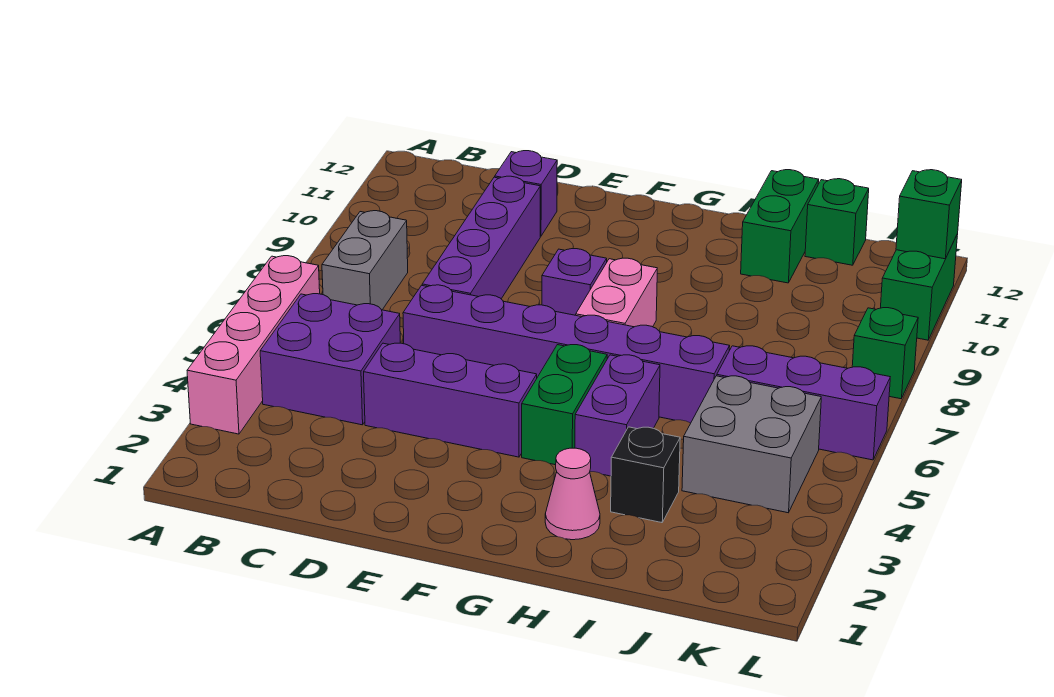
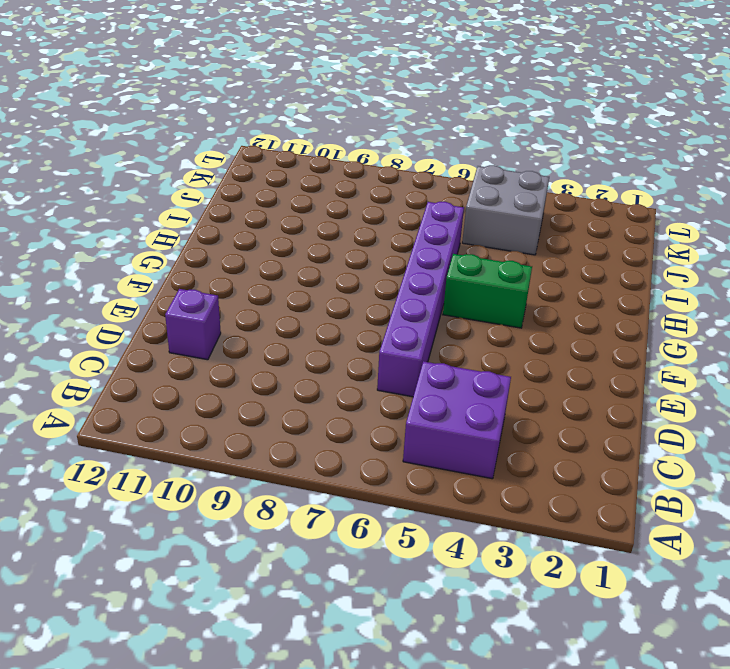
none -> pink brick A3:A6 level 1
none -> grey brick B7:B8 level 1
none -> purple brick D4:F4 level 1

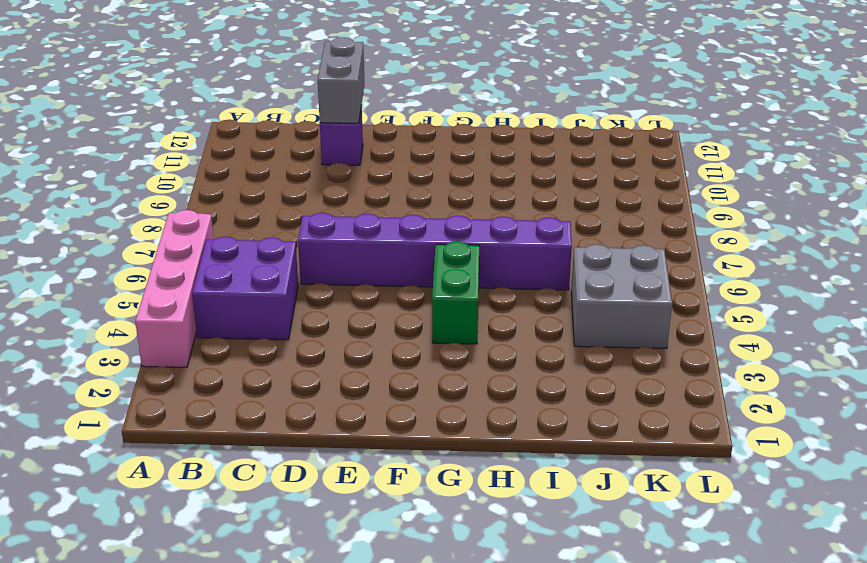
grey brick D11:D12 level 2 -> grey brick B7:B8 level 1
none -> purple brick D4:F4 level 1
none -> purple brick D7:D10 level 1
none -> purple brick F8 level 1

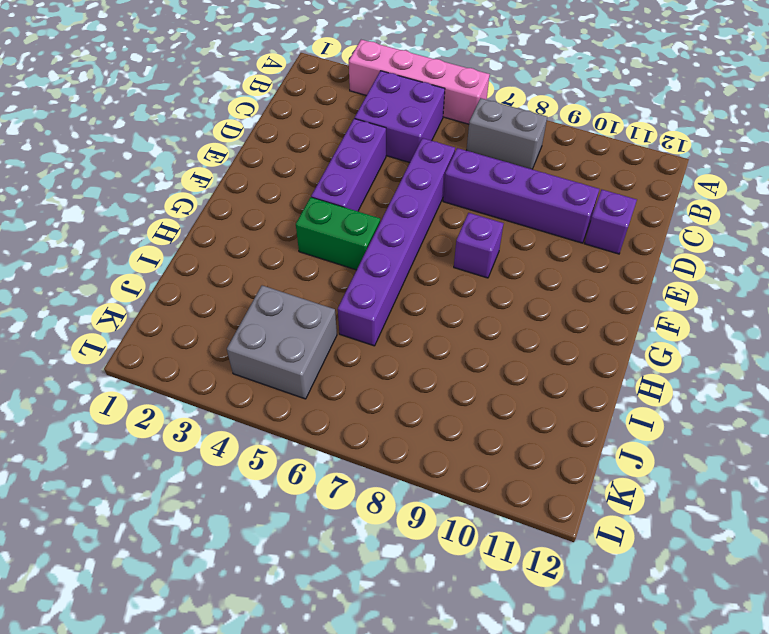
none -> pink brick G7:G8 level 1
none -> pink cone H2 level 1
none -> purple brick H4:H5 level 1

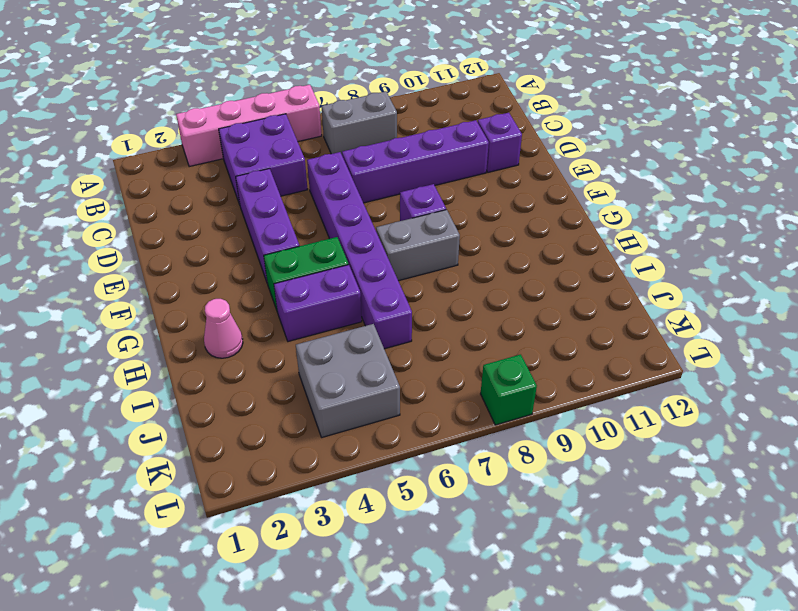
grey brick G7:G8 level 1 -> pink brick G7:G8 level 1
none -> black brick I3 level 1
none -> green brick I11:I12 level 1
none -> purple brick J6:L6 level 1

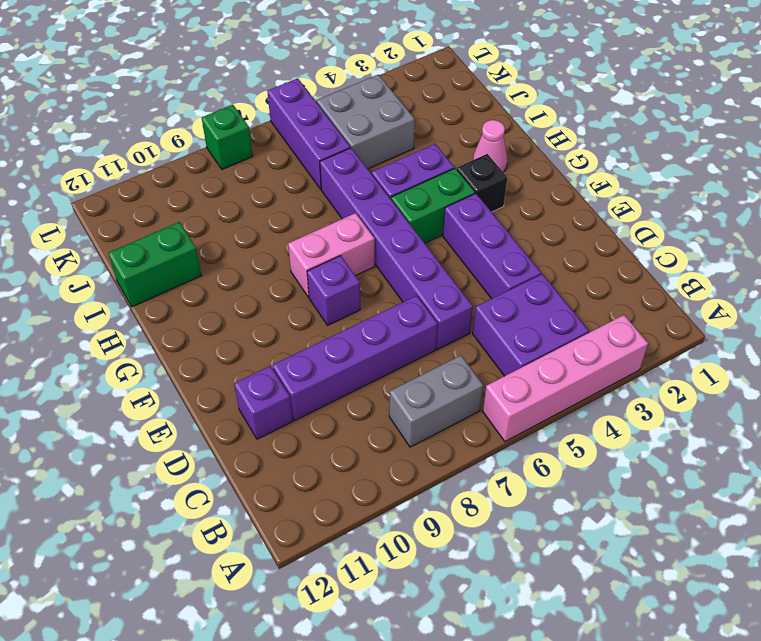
black brick G3 level 1 -> black brick I3 level 1
none -> green brick J12 level 1
none -> green brick L10:L11 level 1
none -> green brick L11 level 2

